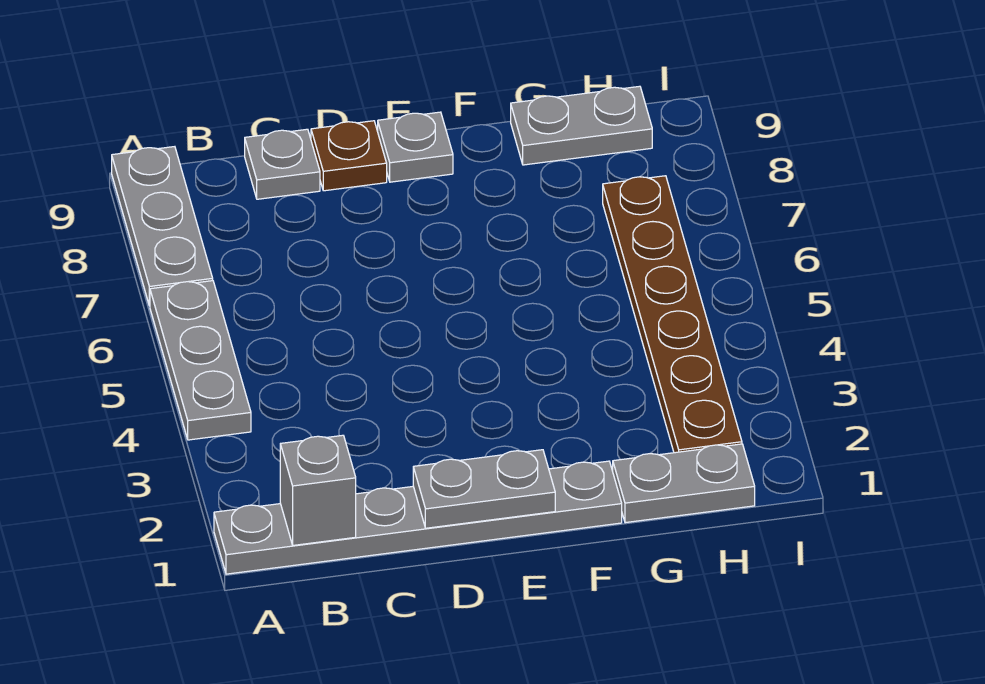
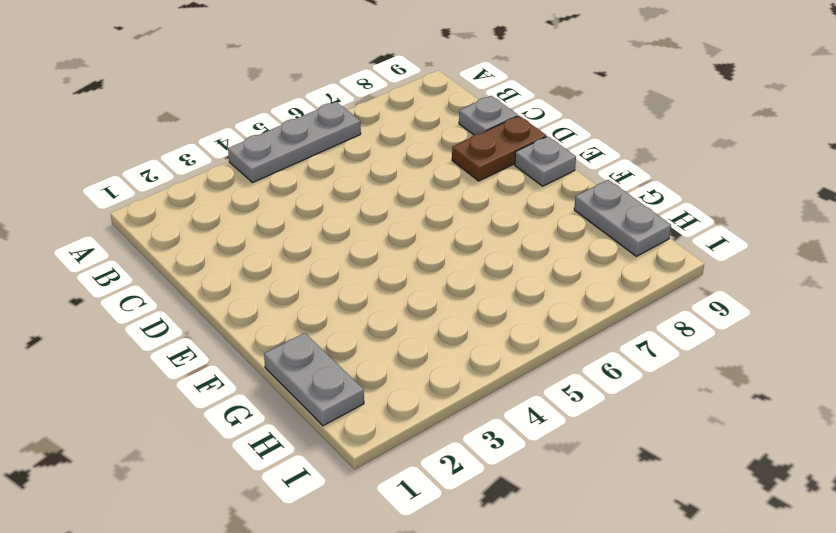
brown plate D8:D9 level 1 -> brown plate D9 level 1
none -> grey plate A1:F1 level 1
none -> grey plate A7:A9 level 1

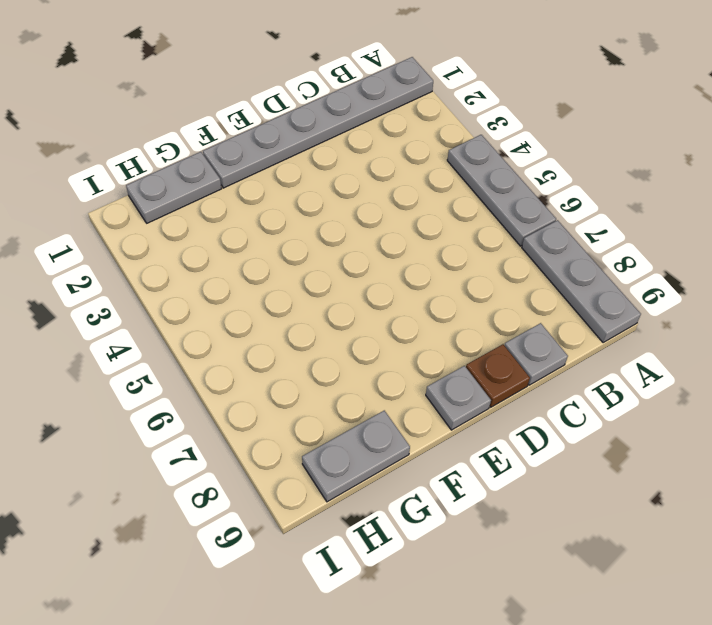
none -> brown plate H2:H7 level 1
none -> grey brick B1 level 2

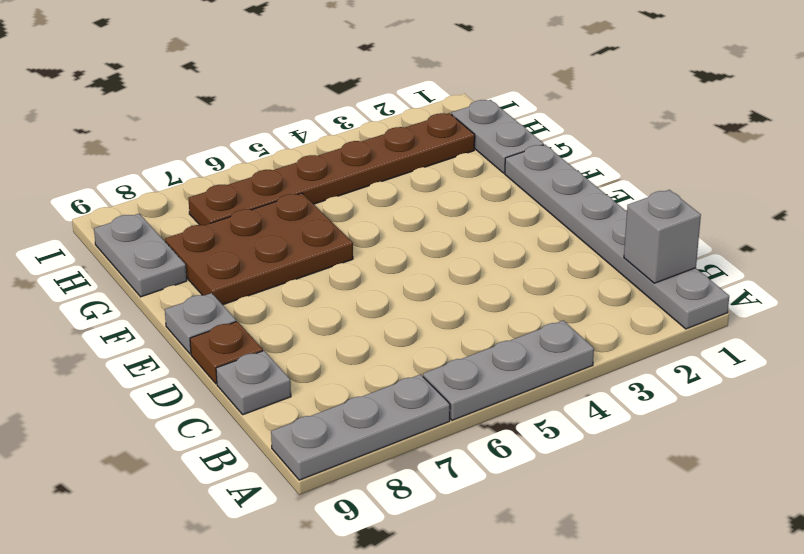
brown plate F6:G8 level 1 -> none
none -> grey plate D1:E1 level 2

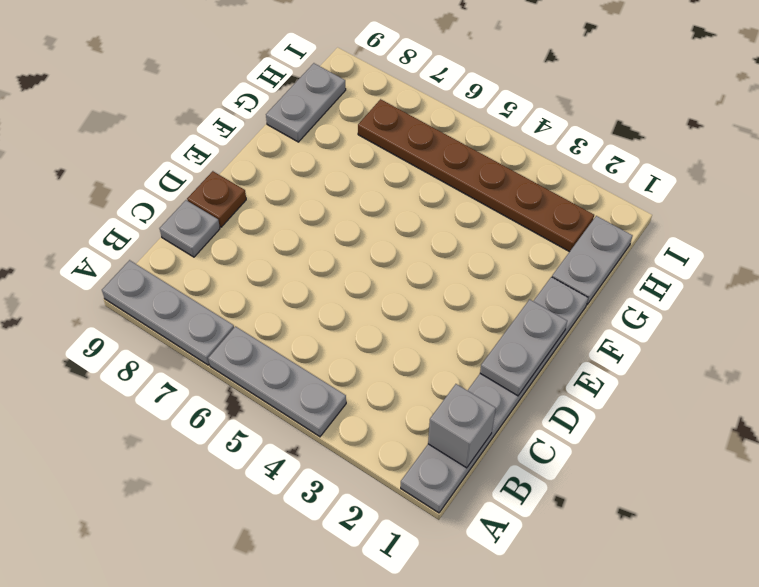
none -> grey plate E9 level 1

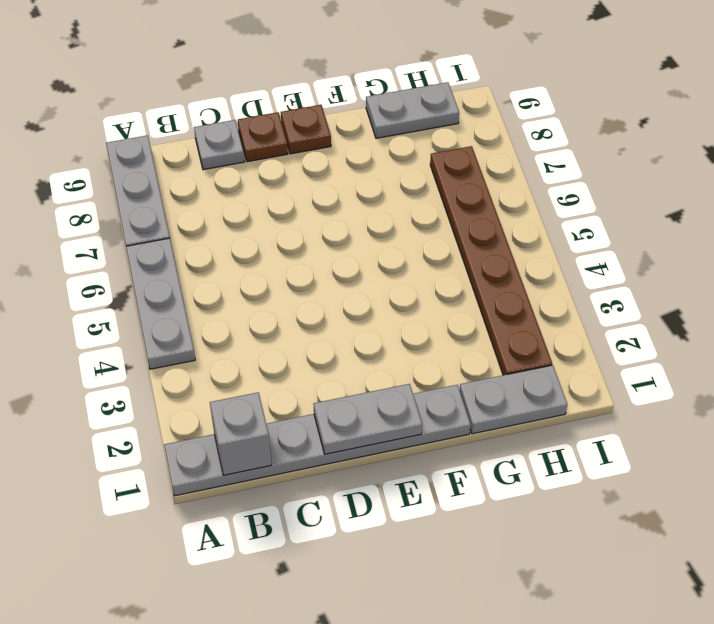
brown plate E9 level 1 -> grey plate E9 level 1

